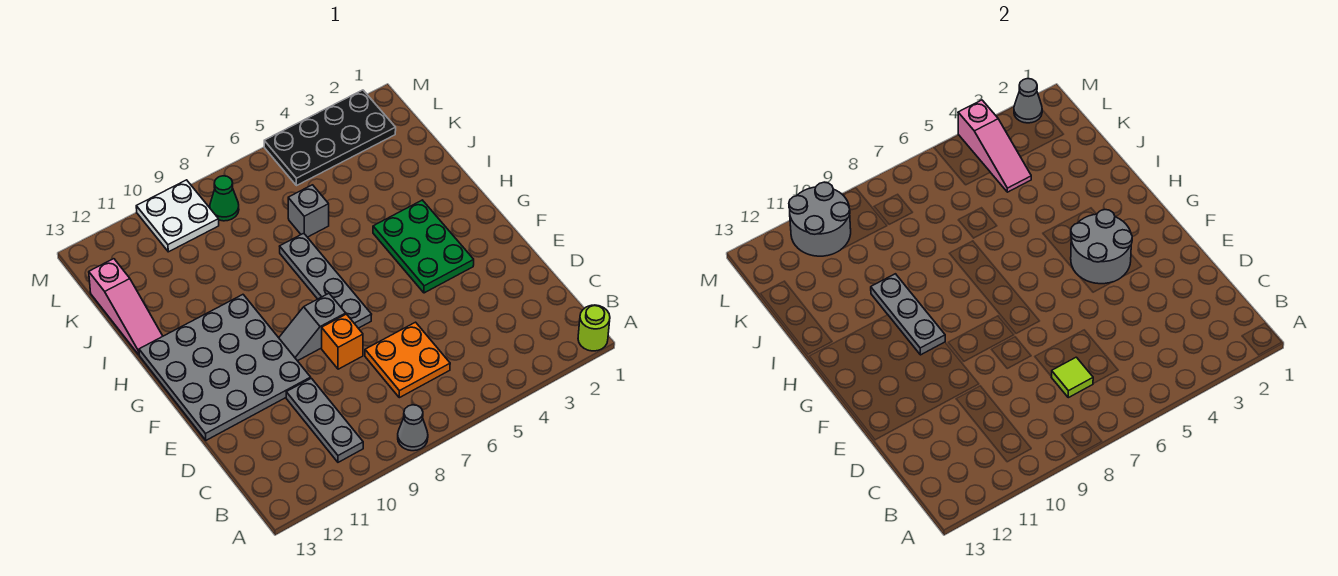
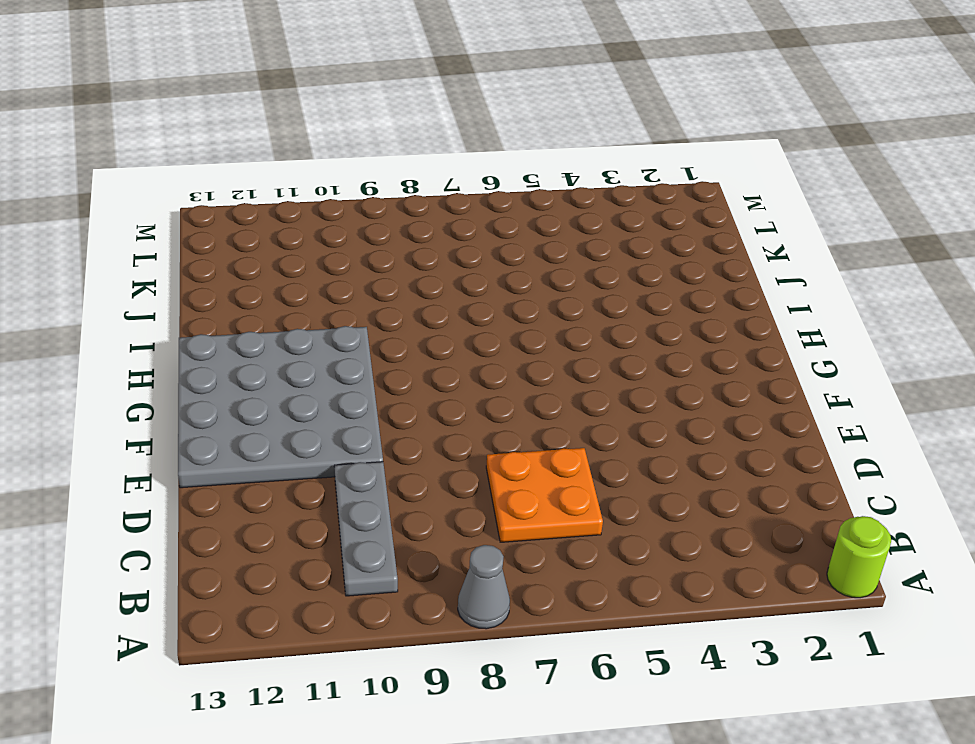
none -> orange brick E8 level 1
none -> green plate F3:H4 level 1
none -> grey plate F7:I7 level 1

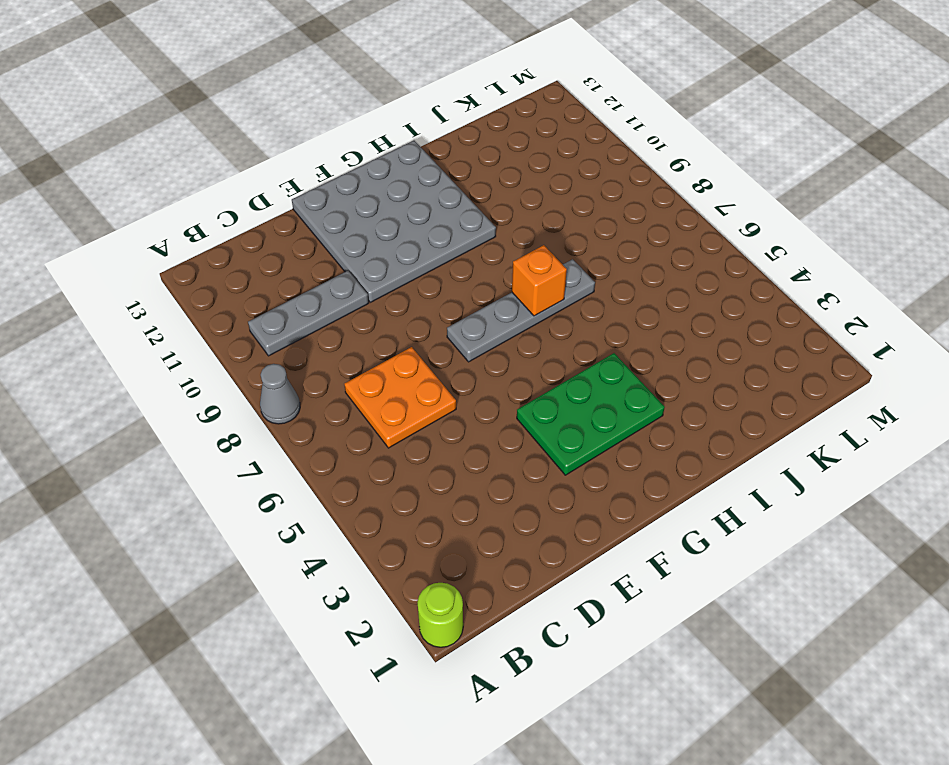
orange brick H7 level 2 -> orange brick E8 level 1
none -> grey slope F8:F9 level 1 top 8
none -> pink slope I13:K13 level 1 top K
none -> grey brick J6 level 1

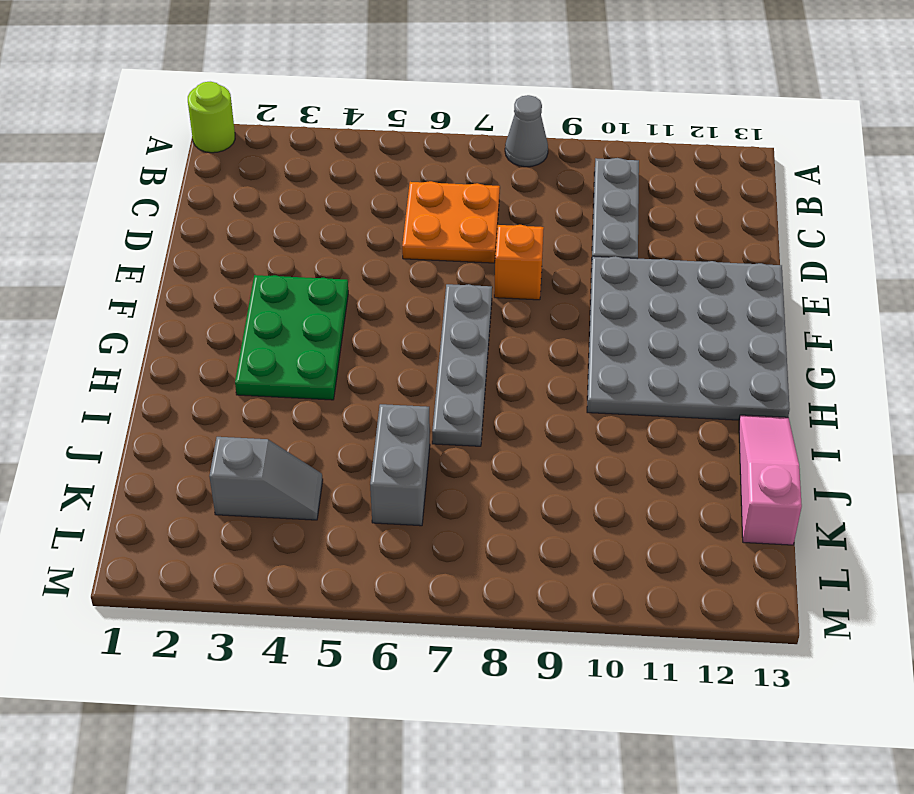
grey brick J6:K6 level 1 -> grey brick J6 level 1
grey slope K3:K4 level 1 top 3 -> grey slope F8:F9 level 1 top 8
none -> black plate L2:M5 level 1
none -> green cone L8 level 1
none -> white plate L9:M10 level 1

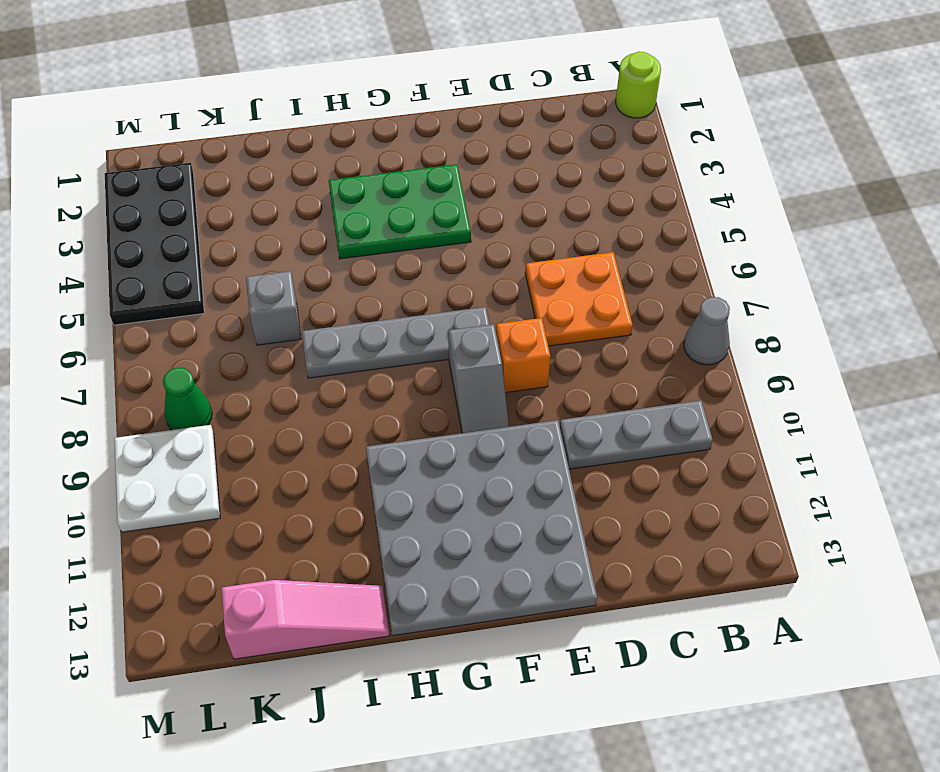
none -> lime tile C7 level 2
none -> grey round brick F3:G4 level 2
none -> grey plate G10:I10 level 2

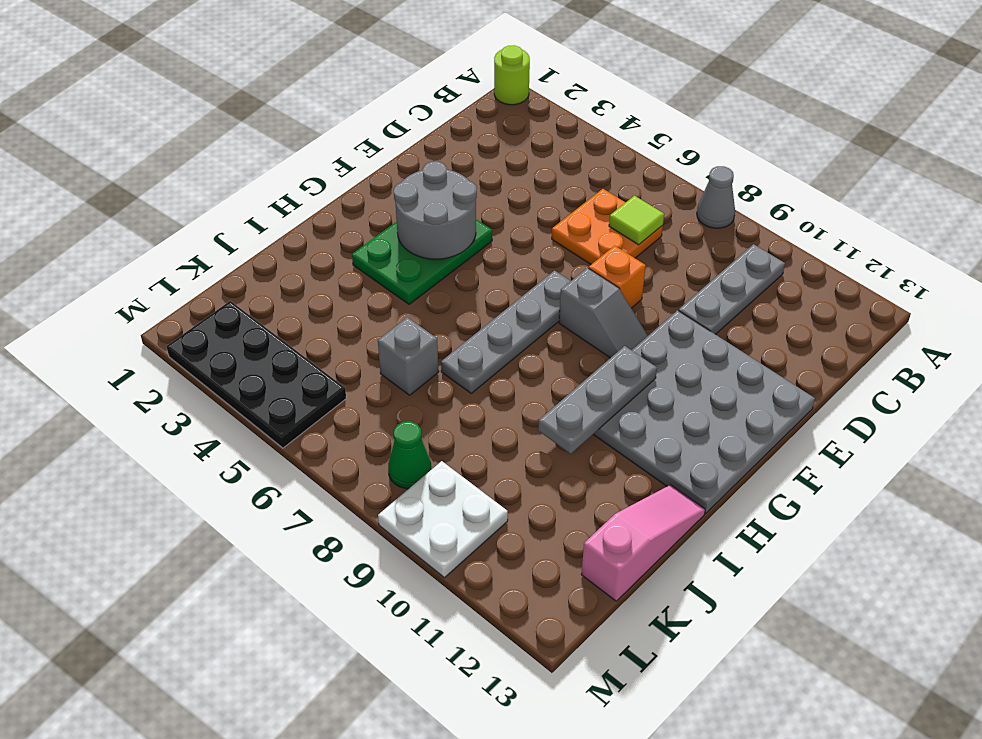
none -> pink slope K4:M4 level 2 top M
none -> grey round brick L10:M11 level 2
none -> grey cone M2 level 2

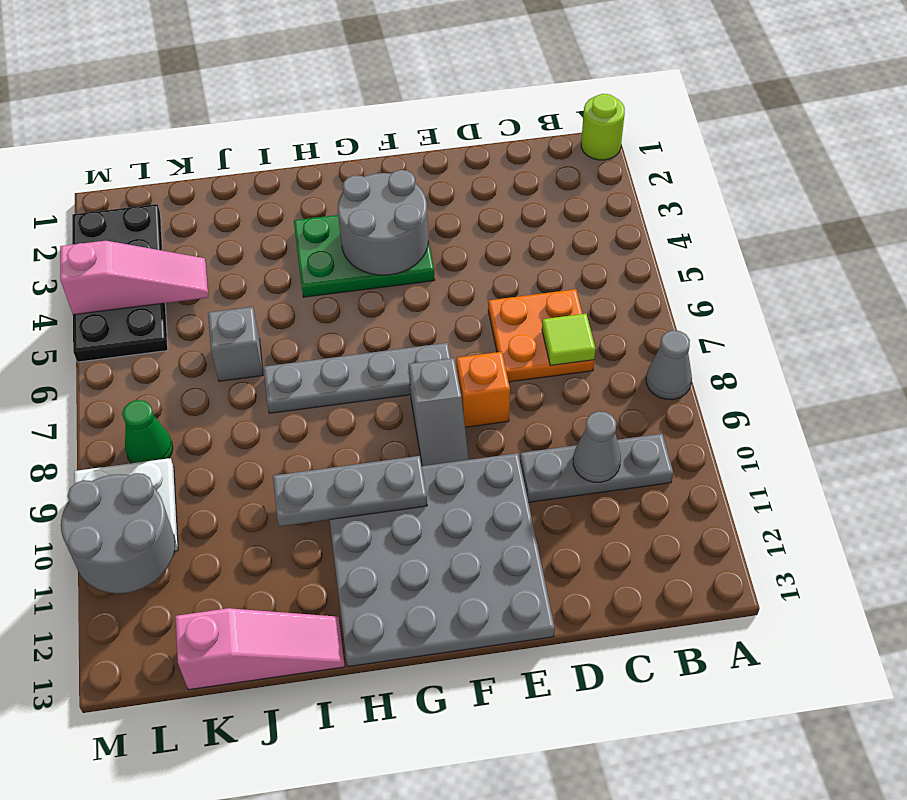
grey cone C10 level 2 -> grey cone M2 level 2

